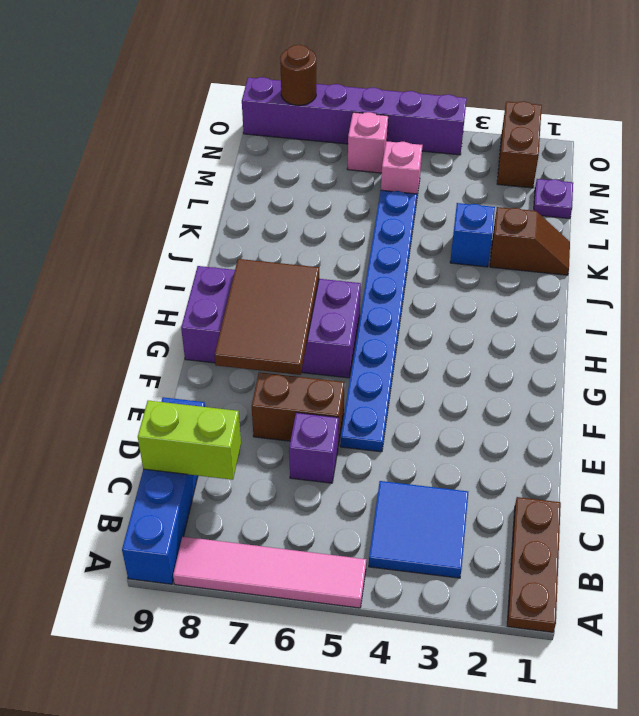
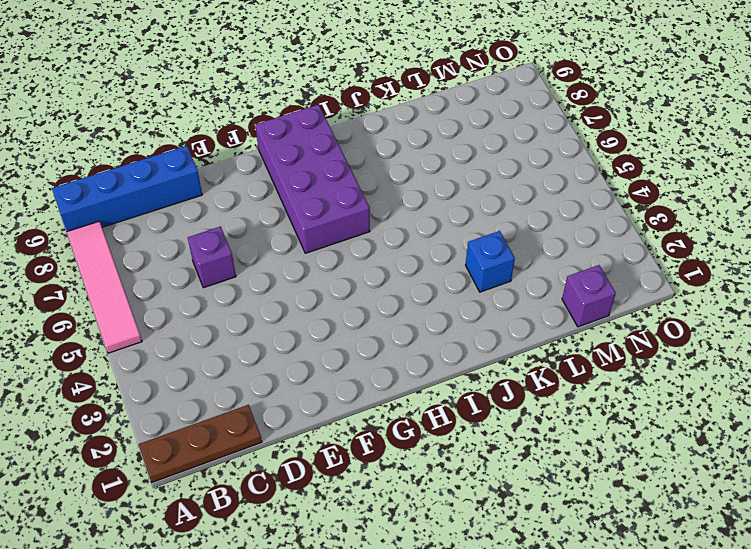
purple brick M1 level 1 -> purple plate M1 level 1
none -> blue tile B3:C4 level 1
none -> blue plate E5:L5 level 1
none -> brown brick E6:E7 level 1

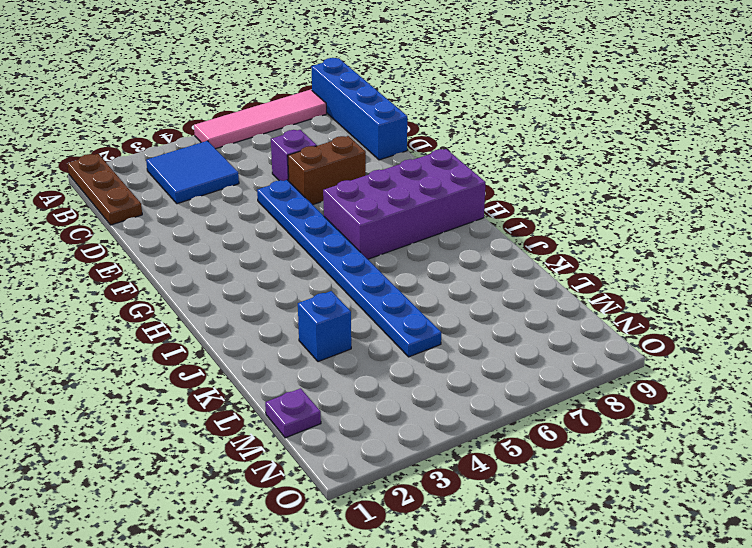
none -> brown slope K1:K2 level 1 top 2
none -> pink brick M5 level 1
none -> brown brick N2:O2 level 1

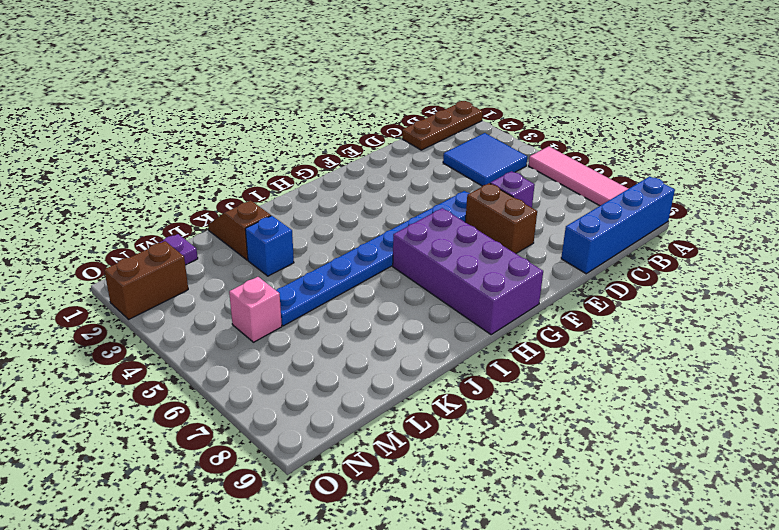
none -> pink brick N6 level 1
none -> purple brick O4:O9 level 1
none -> lime brick C8:C9 level 2

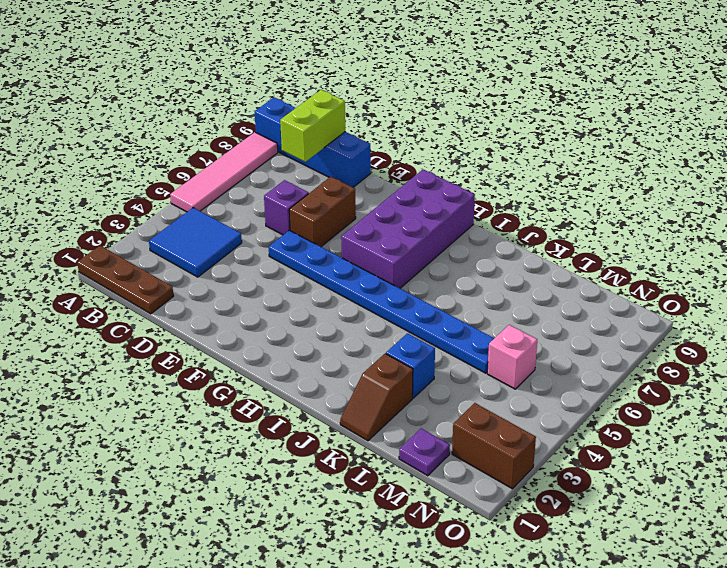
none -> pink brick N6 level 1
none -> purple brick O4:O9 level 1
none -> brown tile F7:H8 level 2

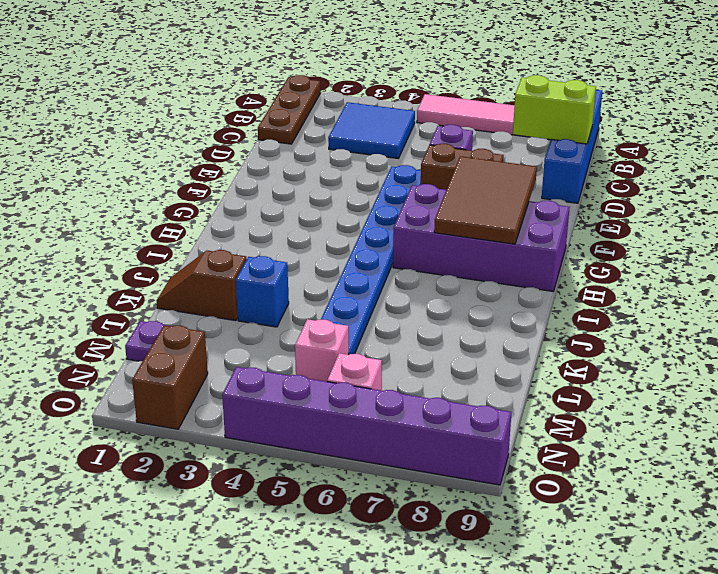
none -> brown round brick O8 level 2

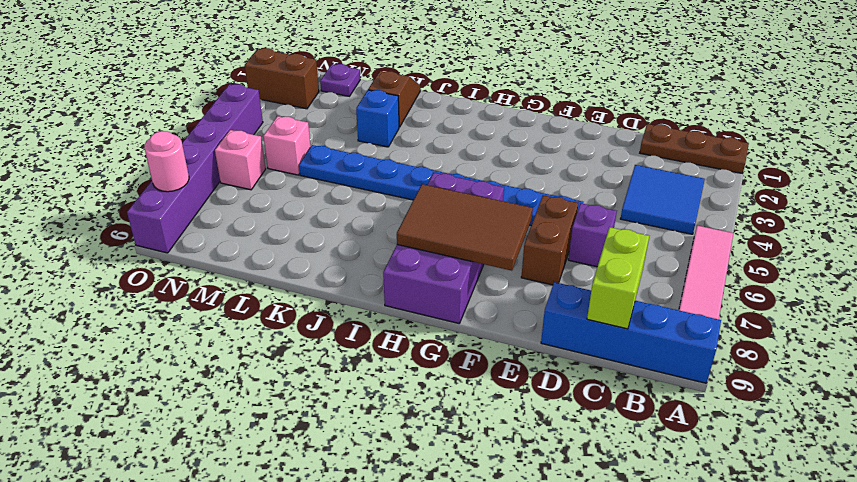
pink round brick O8 level 2 -> brown round brick O8 level 2

